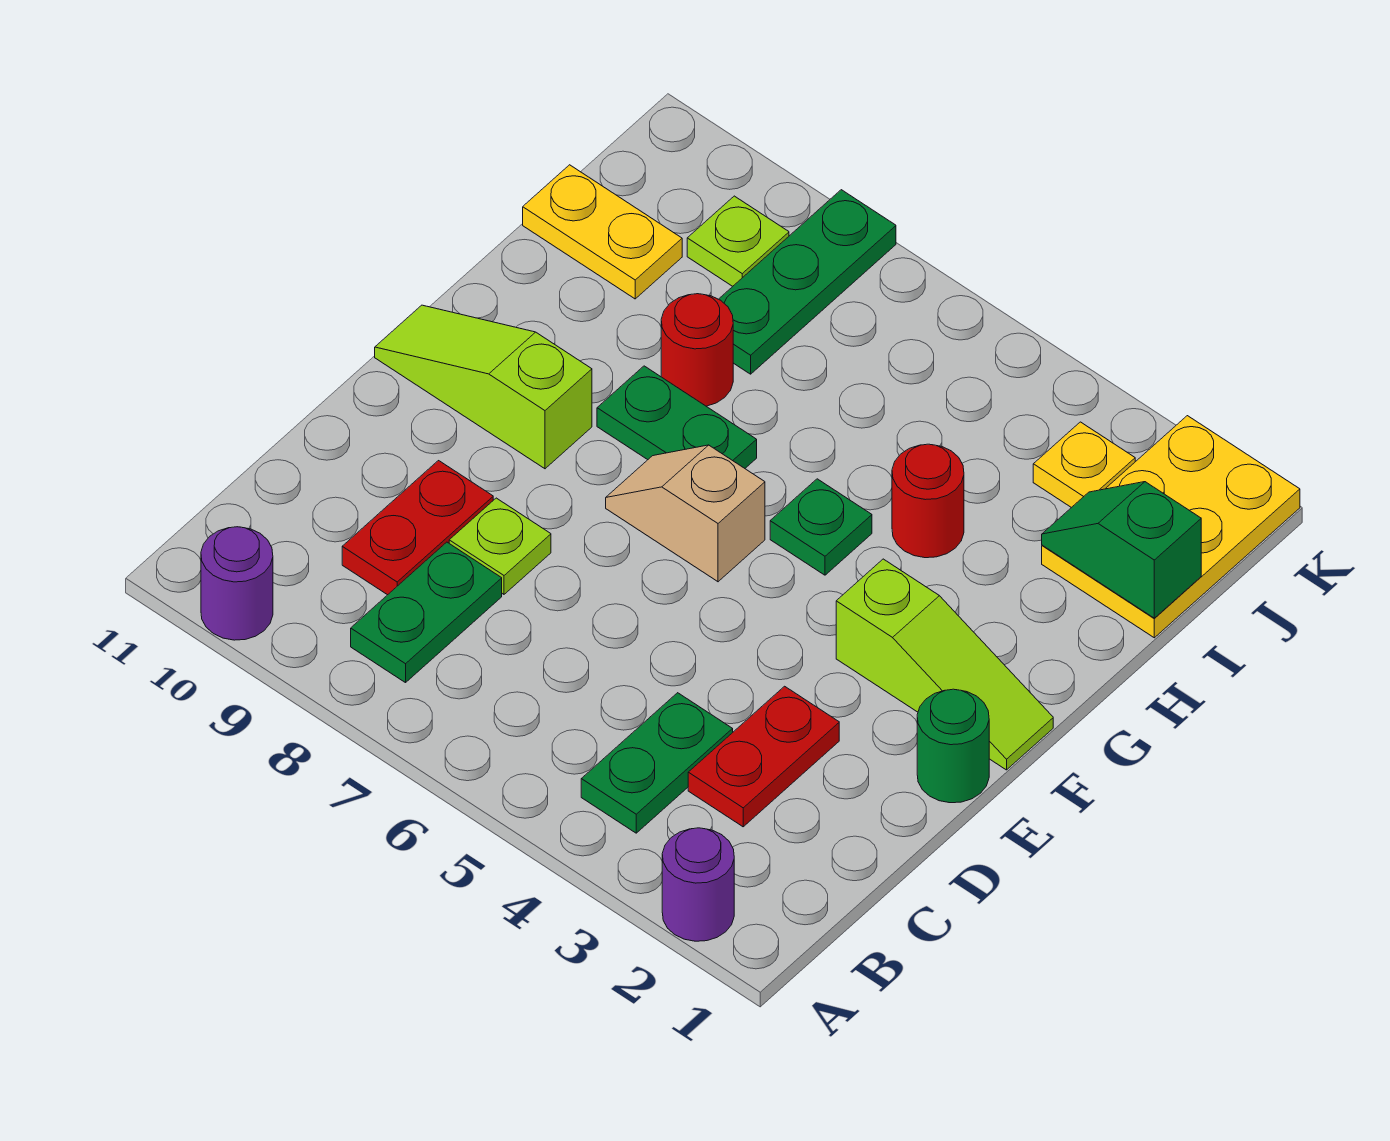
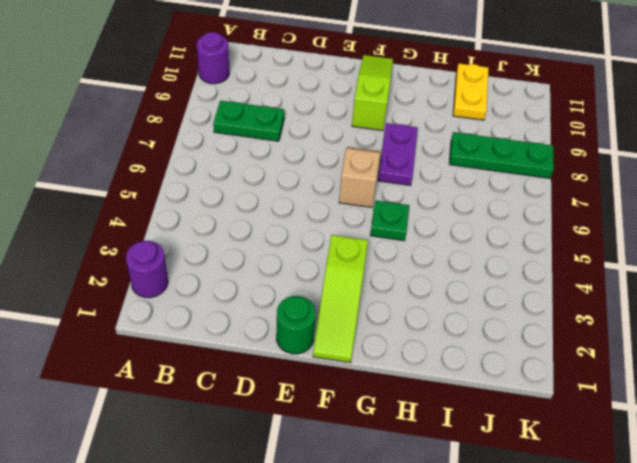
purple plate G7:G8 level 1 -> green plate G7:G8 level 1
none -> green plate B4:C4 level 1
none -> red plate C3:D3 level 1
none -> red plate C9:D9 level 1

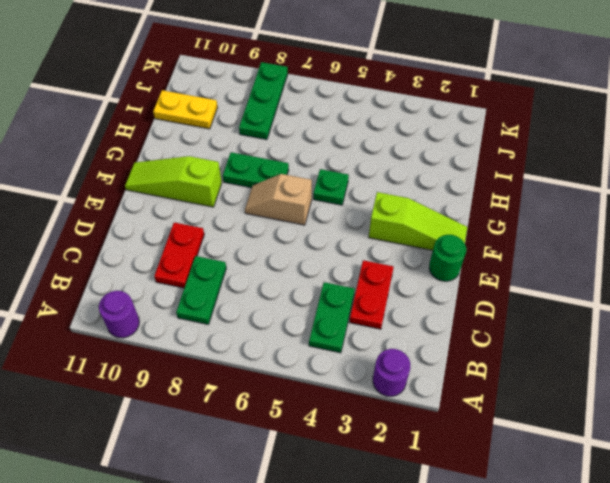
none -> lime plate D8 level 1
none -> red round brick H4 level 1
none -> red round brick H8 level 1

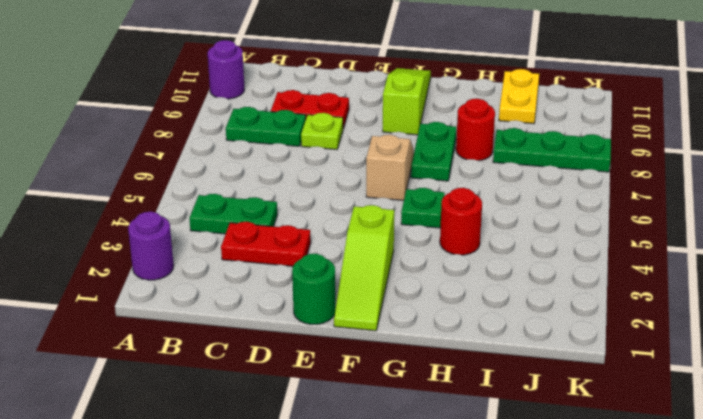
none -> yellow plate I1:K2 level 1
none -> yellow plate J3 level 1
none -> lime plate J9 level 1

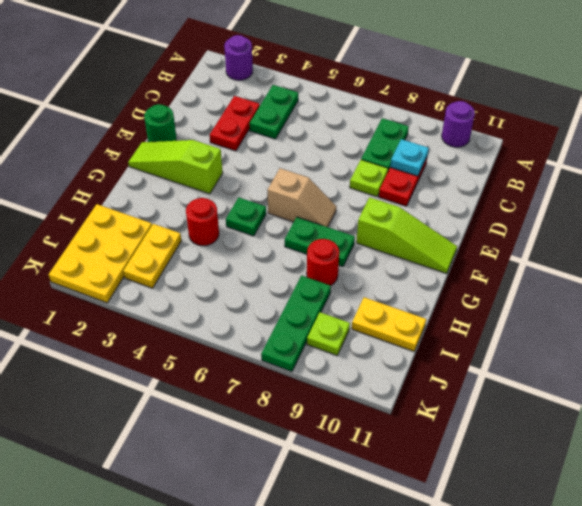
cyan plate C9 level 2 -> none
yellow plate I3:J3 level 1 -> yellow plate J3 level 1
none -> green slope I1:I2 level 2 top 1

